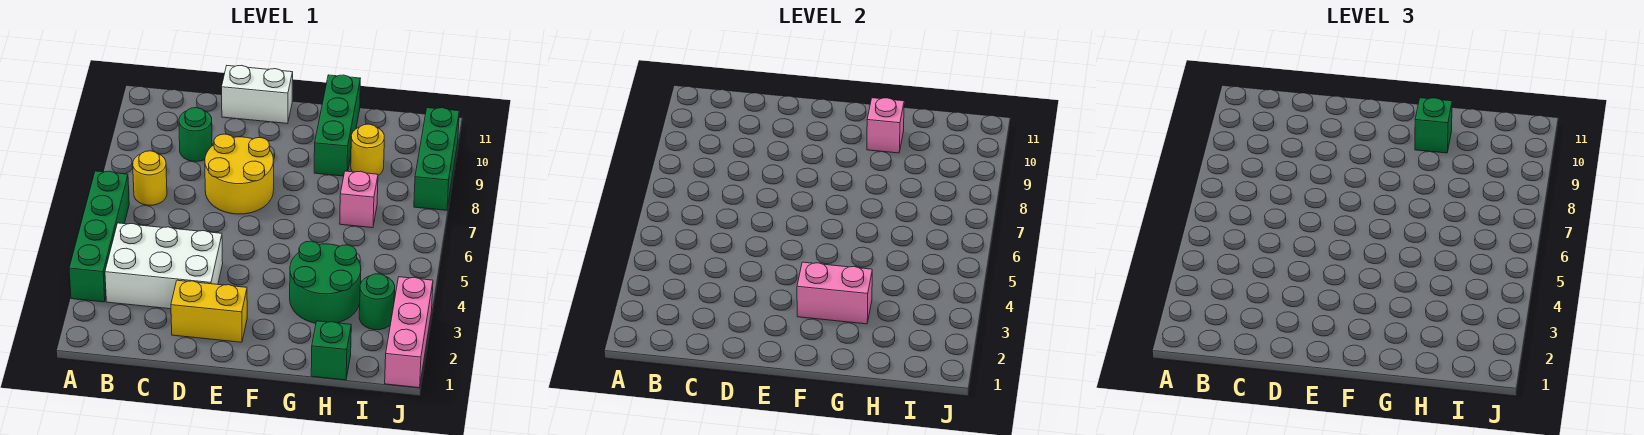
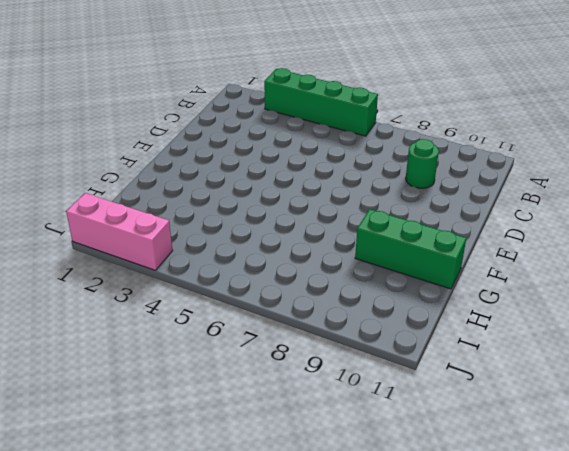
none -> white brick B3:D4 level 1
none -> yellow round brick B7 level 1
none -> yellow brick D2:E2 level 1

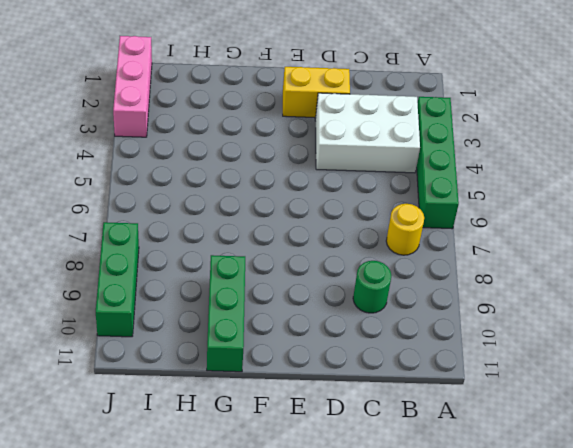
none -> yellow round brick D7:E8 level 1
none -> white brick D11:E11 level 1
none -> green round brick G3:H4 level 1

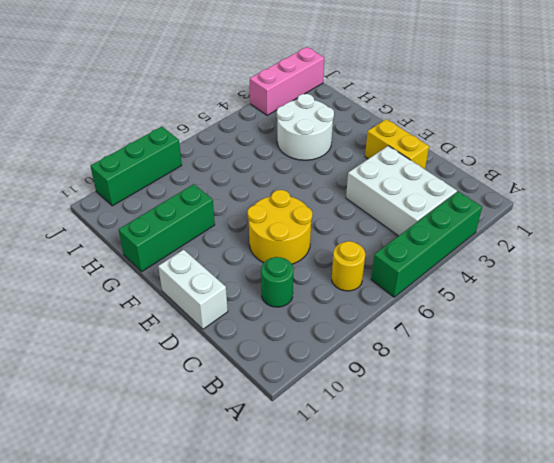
white round brick G3:H4 level 1 -> green round brick G3:H4 level 1
none -> green brick H1 level 1
none -> pink brick H7 level 1
none -> yellow round brick H9 level 1

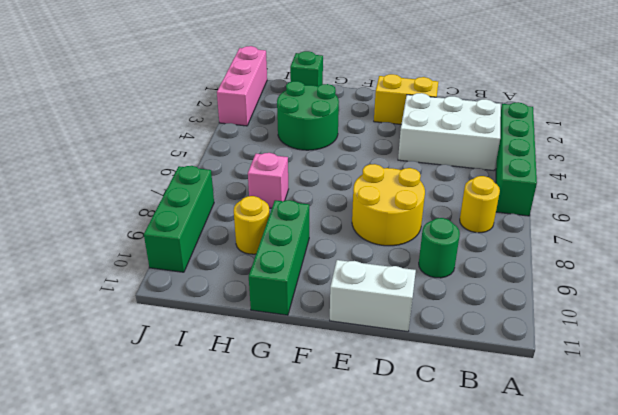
none -> green round brick I3 level 1
none -> pink brick F3:G3 level 2
none -> pink brick G10 level 2

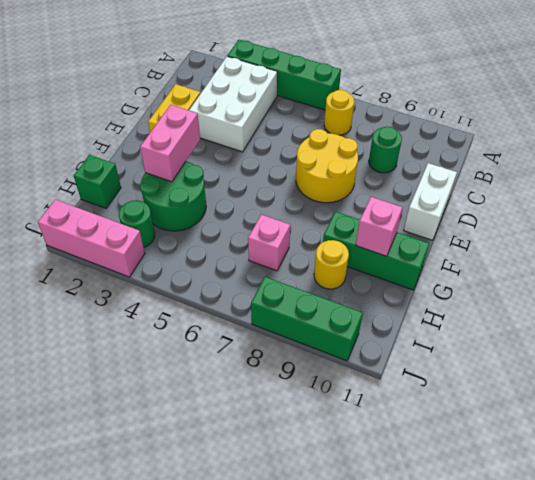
none -> green brick G10 level 3

